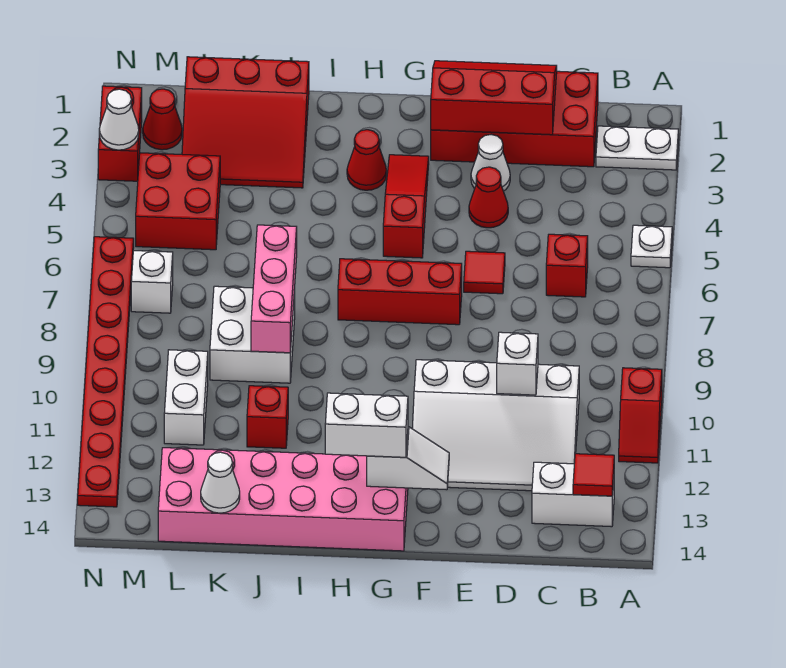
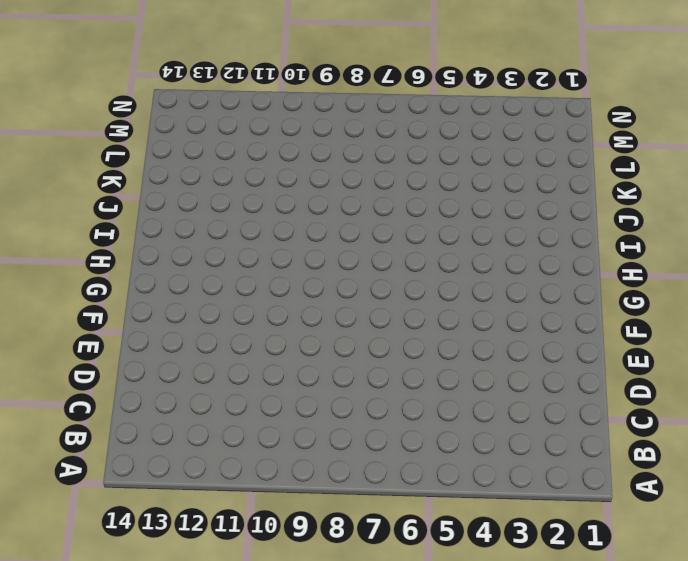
none -> white plate A2:B2 level 1
none -> white plate A5 level 1
none -> red slope A10:A11 level 1 top 10
none -> white brick B13:C13 level 1

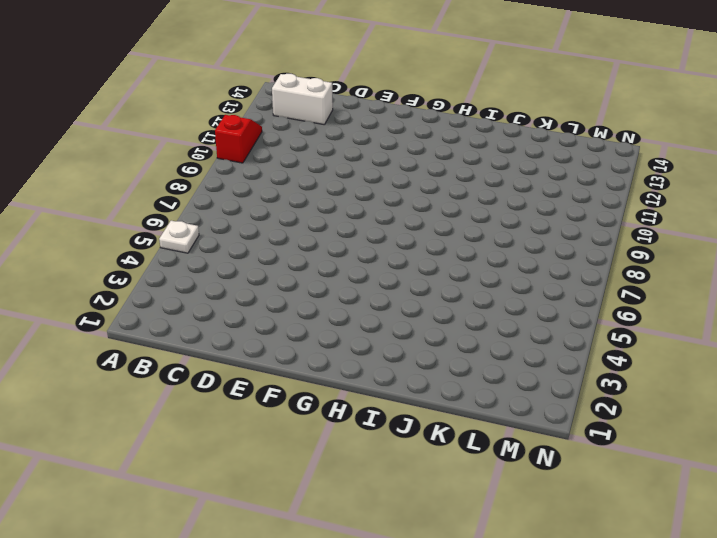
none -> white plate A2:B2 level 1
none -> red brick C1:F2 level 1
none -> red brick C6 level 1
none -> white slope C10:F12 level 1 top 10

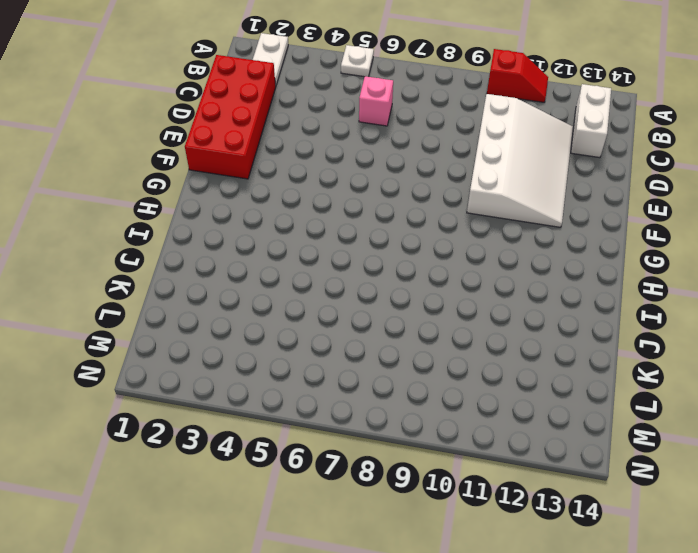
pink brick C6 level 1 -> red brick C6 level 1
none -> white cone E3 level 1
none -> red cone E4 level 1
none -> red tile E6 level 1
none -> red brick F7:H7 level 1

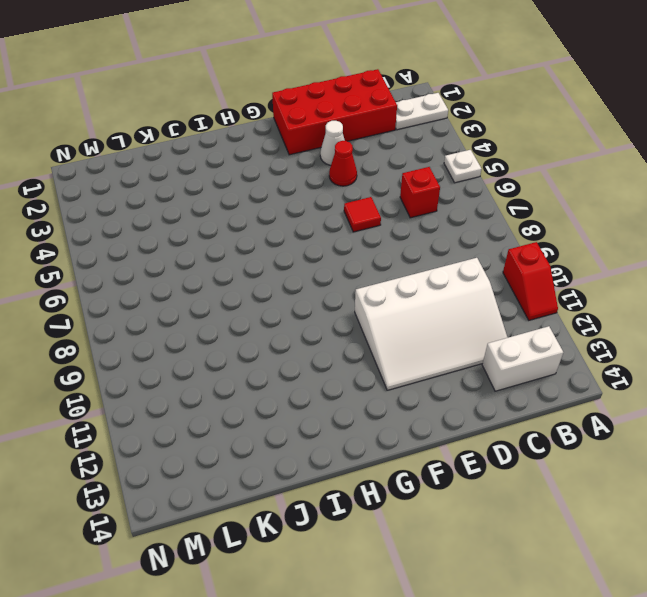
none -> red brick F7:H7 level 1
none -> red slope G3:G5 level 1 top 5
none -> pink brick G13:L14 level 1
none -> red cone H3 level 1

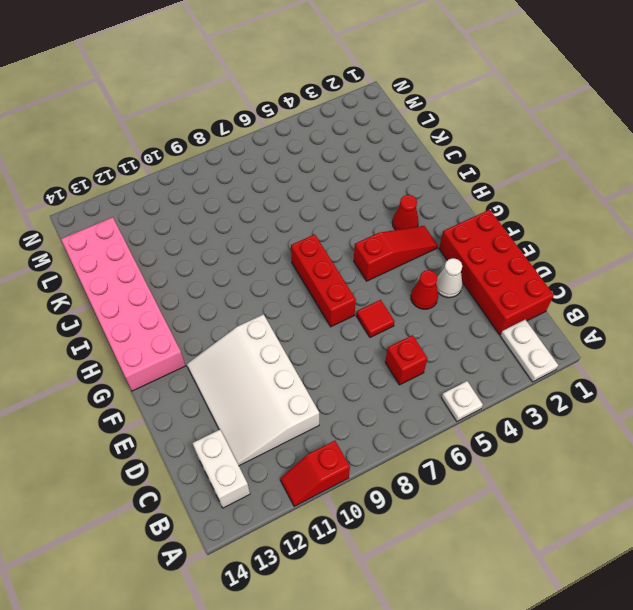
none -> red slope J1:L3 level 1 top 1
none -> white brick J8:K9 level 1
none -> red brick J11 level 1
none -> red brick L4:M5 level 1

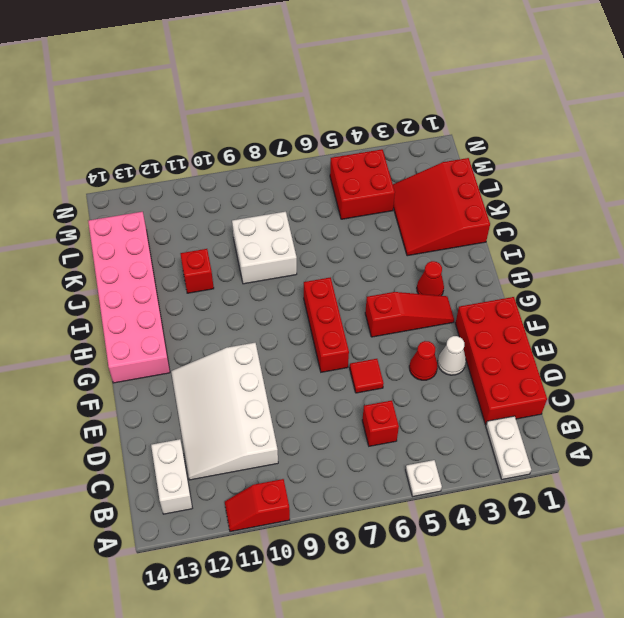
none -> white brick L10:L11 level 1
none -> red cone M2 level 1
none -> white brick M7 level 1
none -> red brick N2:N3 level 1

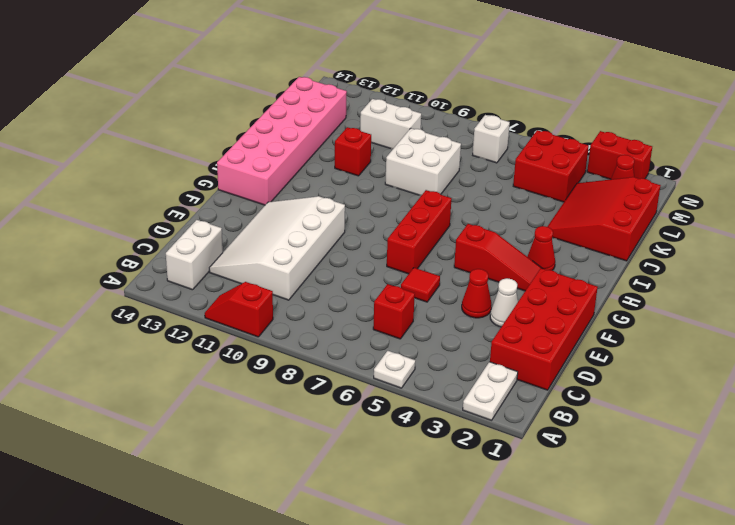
none -> red plate N6:N13 level 1
none -> red tile B13 level 2
none -> red slope D1:F2 level 2 top 2
none -> white brick D10 level 2

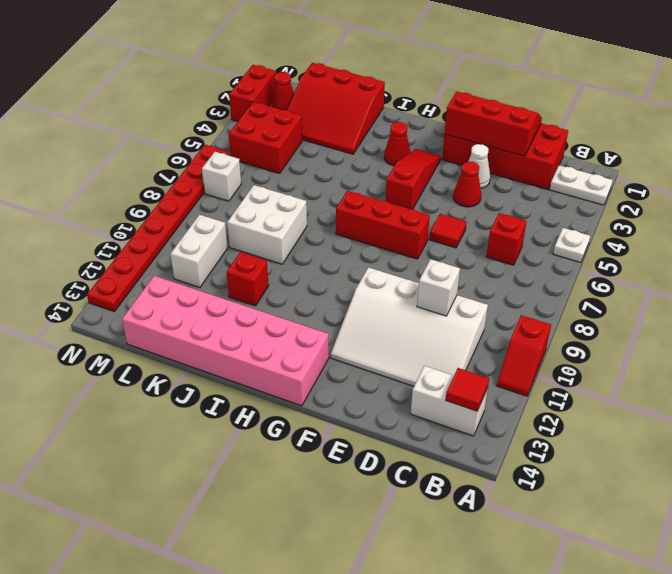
none -> white slope F13:G13 level 2 top G
none -> pink brick J7:J9 level 2
none -> white cone K14 level 2
none -> white cone N3 level 2

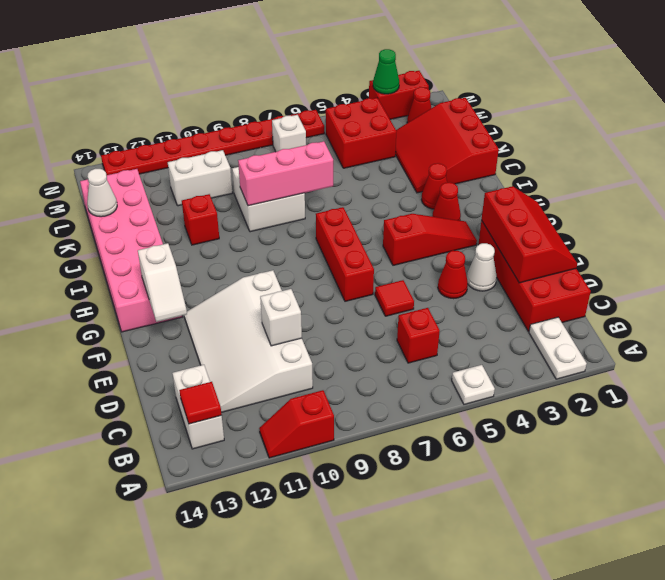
red cone I3 level 1 -> none
green cone N3 level 2 -> white cone N3 level 2
none -> white brick G13:H13 level 3

